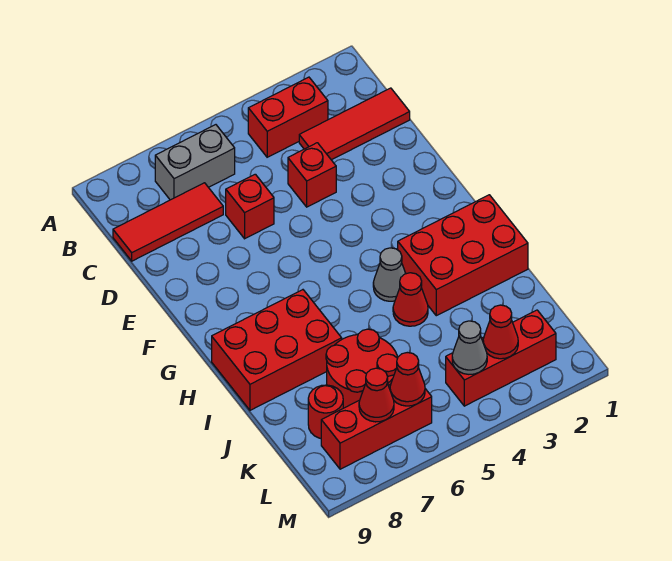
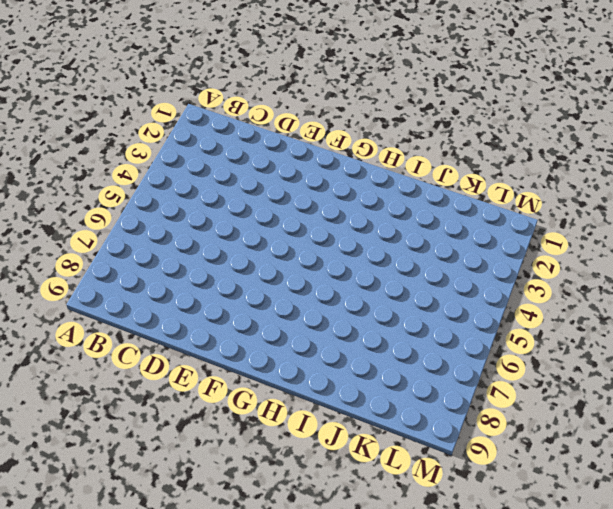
none -> red brick B3:B4 level 1
none -> grey brick B6:B7 level 1
none -> red tile C1:C3 level 1

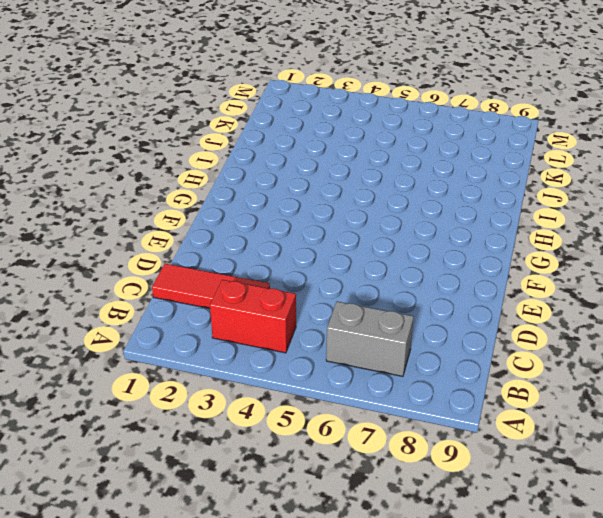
none -> red tile C7:C9 level 1
none -> red brick D4 level 1
none -> red brick D6 level 1

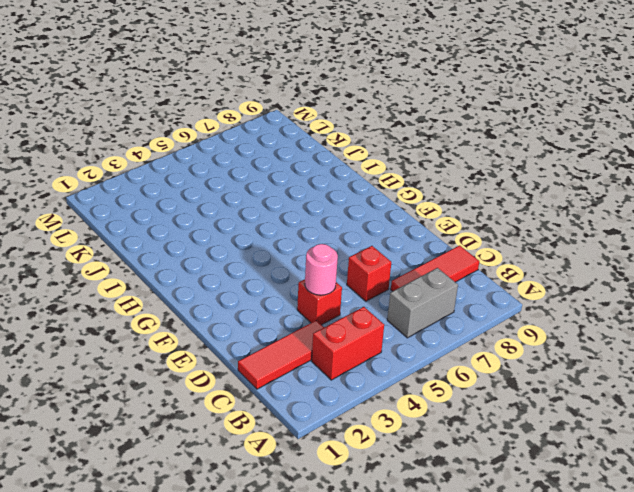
pink round brick D4 level 2 -> none
none -> red brick H1:I3 level 1
none -> grey cone H4 level 1
none -> red brick H7:I9 level 1

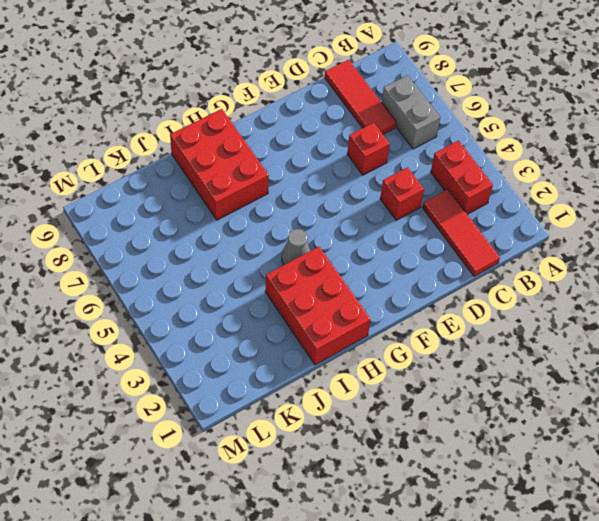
none -> red cone I4 level 1
none -> red round brick J6:K7 level 1
none -> red round brick K8 level 1

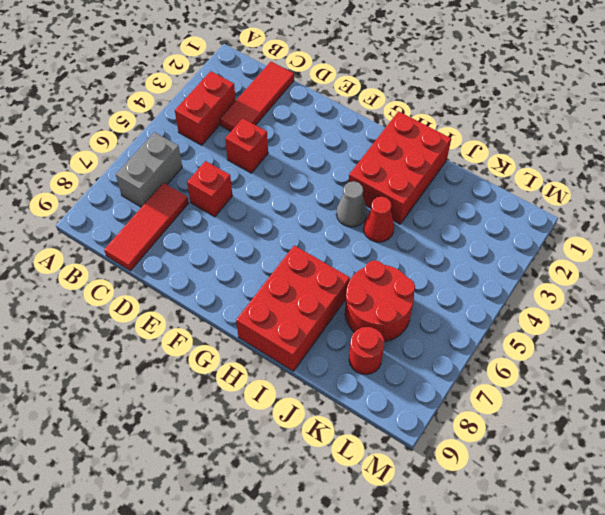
none -> red brick L2:L4 level 1
none -> red brick L6:L8 level 1
none -> red cone L3 level 2

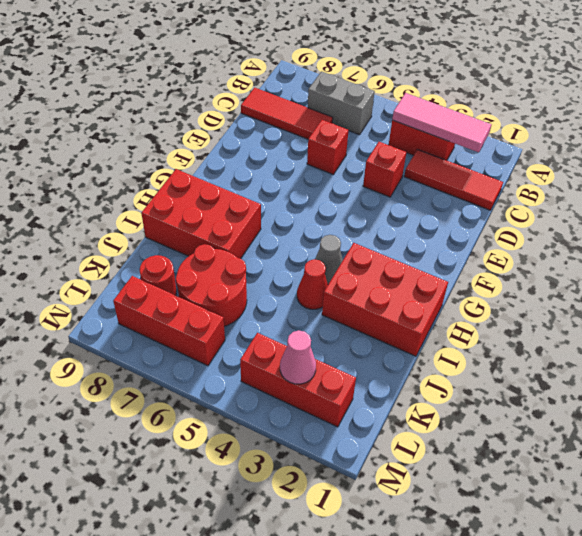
pink tile B2:B4 level 2 -> none
pink cone L3 level 2 -> red cone L3 level 2
none -> grey cone L4 level 2
none -> red cone L6 level 2
none -> red cone L7 level 2

